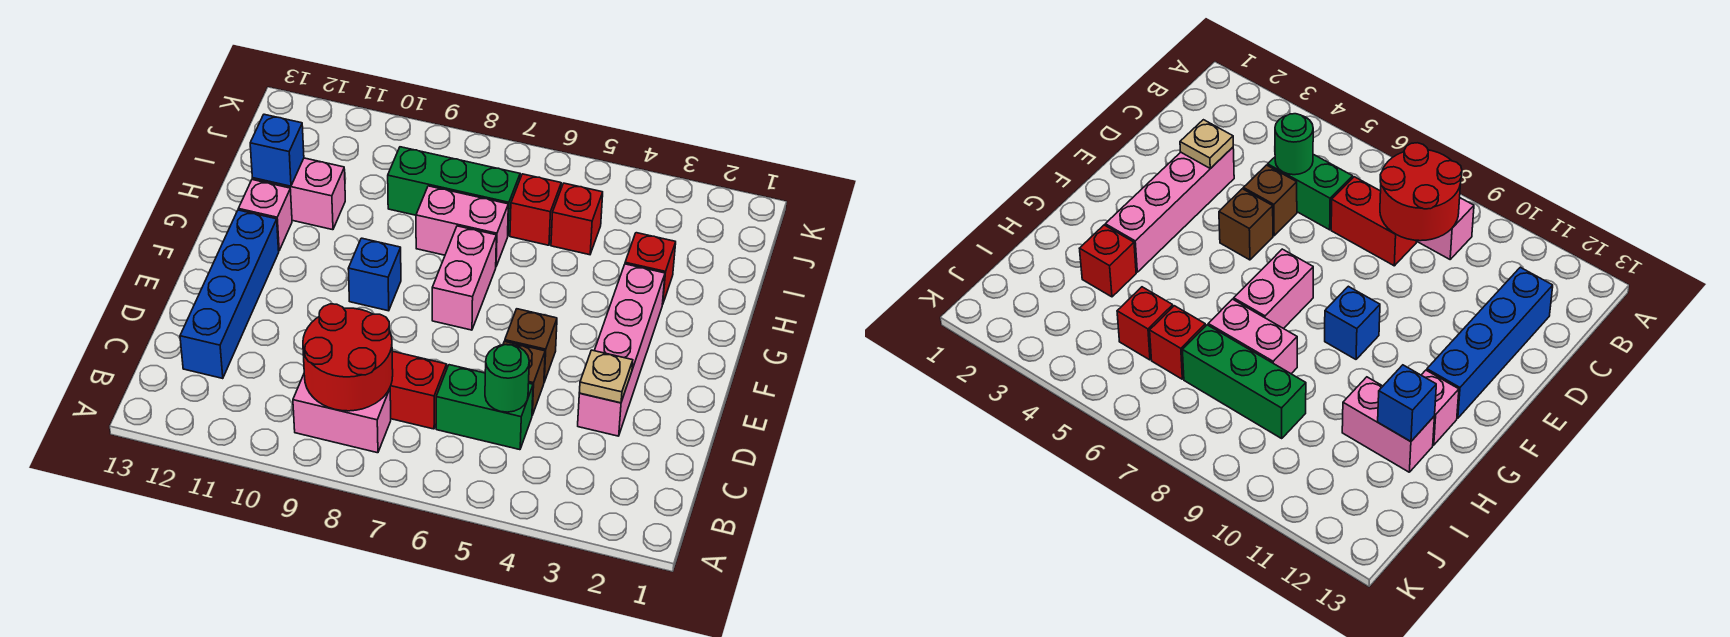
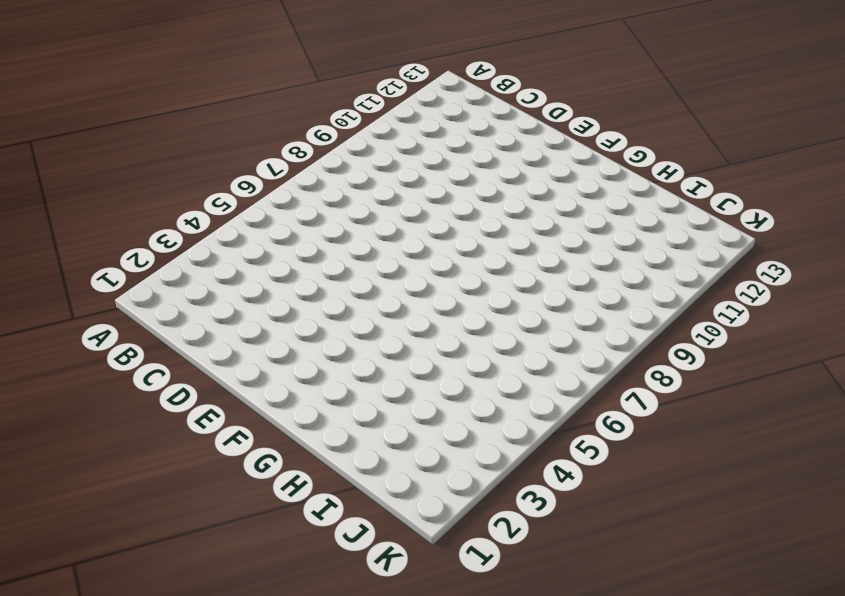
none -> pink brick B8:B9 level 1
none -> green brick C5:C6 level 1
none -> red brick C7:C8 level 1

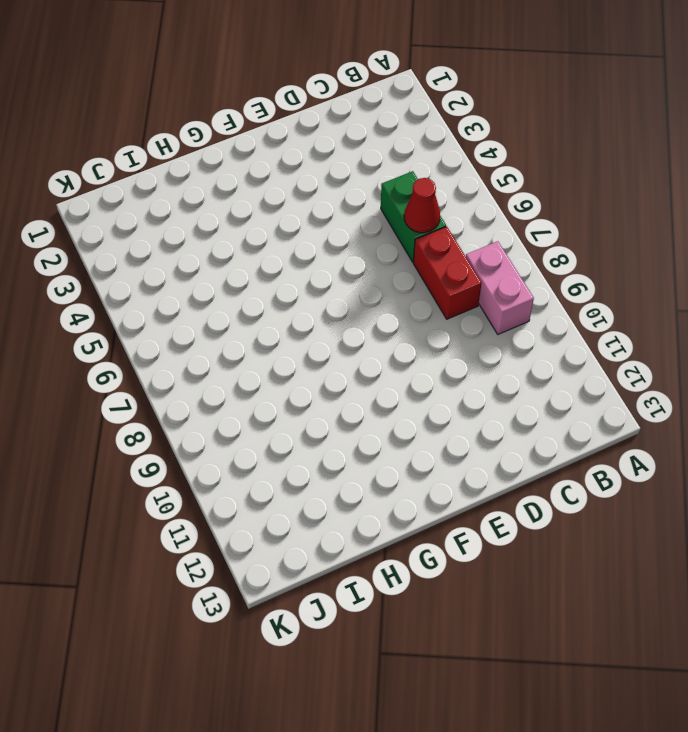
red cone C6 level 2 -> none
none -> blue brick C12:F12 level 1
none -> pink brick D3:G3 level 1
none -> brown brick D5 level 1

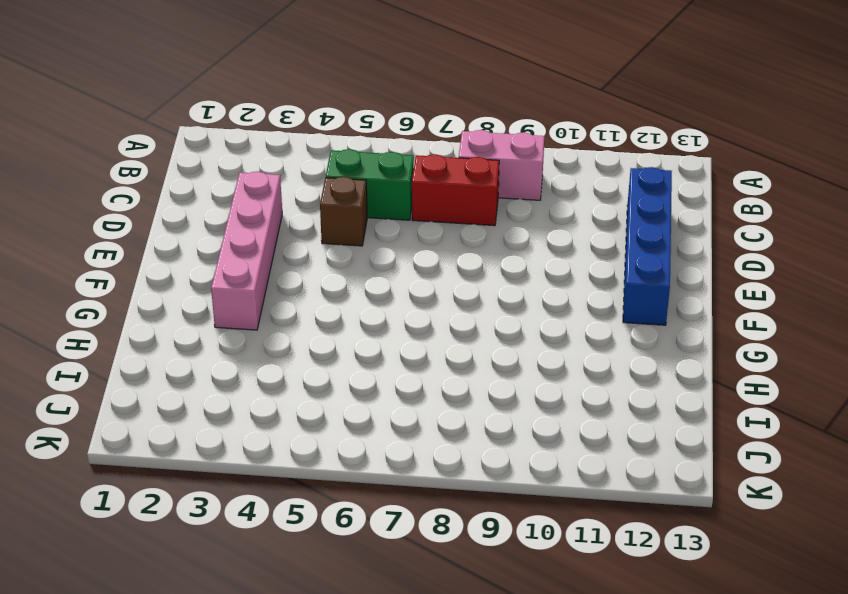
none -> brown brick E5 level 1
none -> pink brick F7:G7 level 1
none -> blue brick F9 level 1

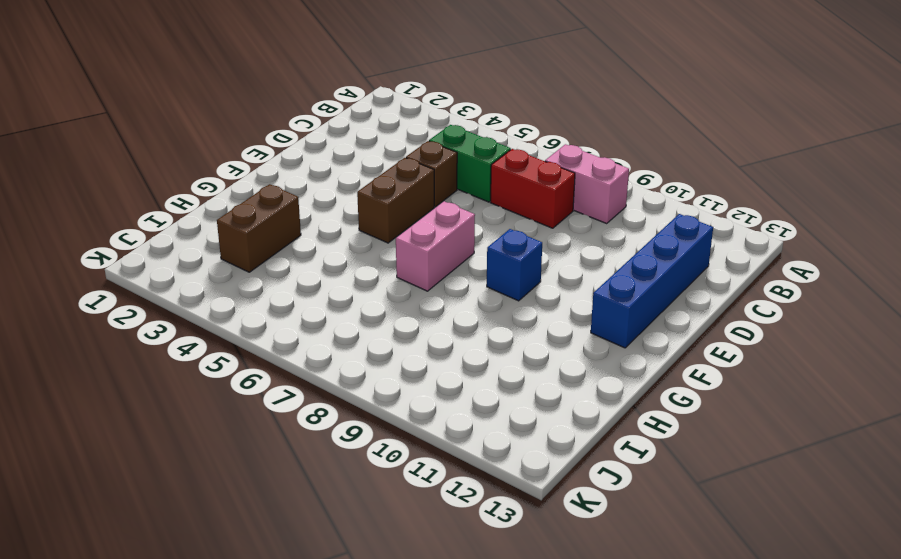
brown brick E5:F5 level 1 -> brown brick E5 level 1
brown brick H3:I3 level 1 -> red brick H3 level 1
none -> pink brick D3:G3 level 1
none -> pink brick G12 level 1
none -> pink brick H7:H8 level 1

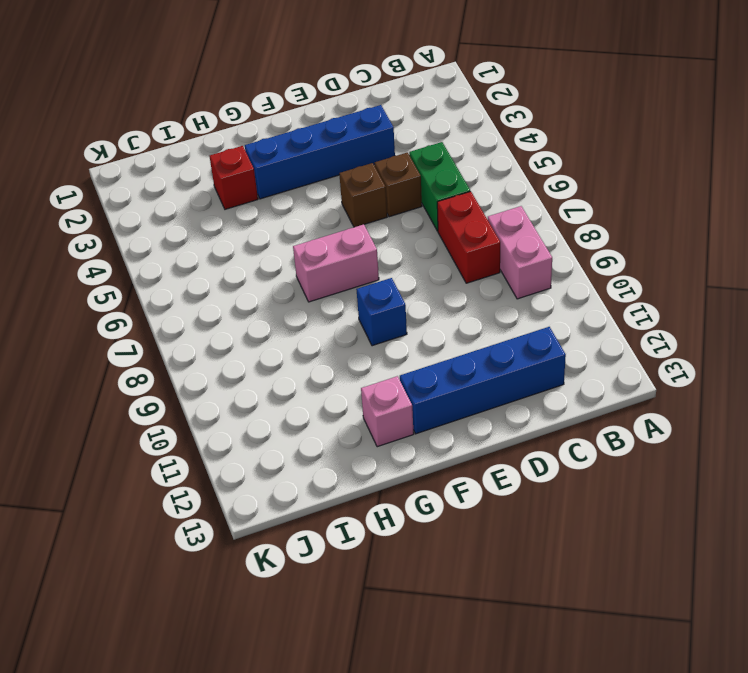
blue brick D3:G3 level 1 -> pink brick D3:G3 level 1
none -> pink brick H7:H8 level 1
none -> pink brick H11:H12 level 1
none -> red brick I5 level 1

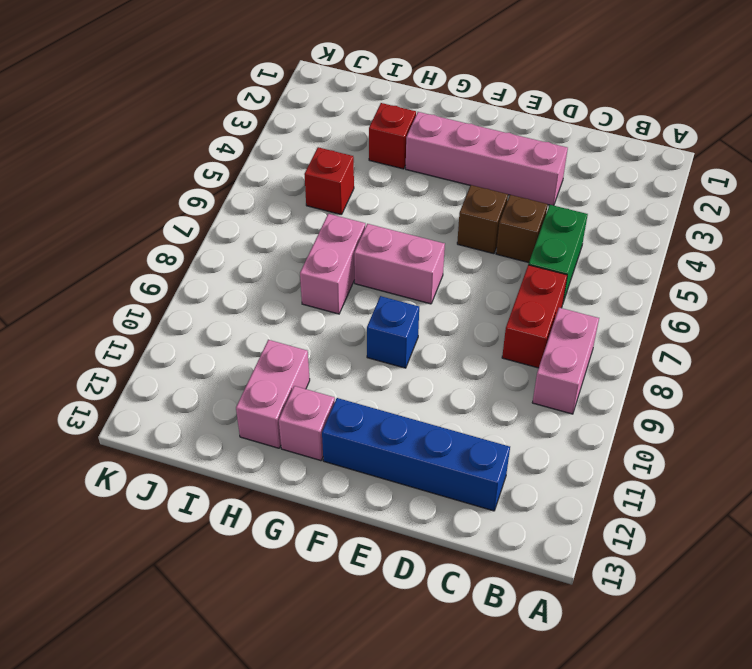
none -> red brick I6 level 1
none -> green brick I7:I9 level 1
none -> red round brick B8:C9 level 2

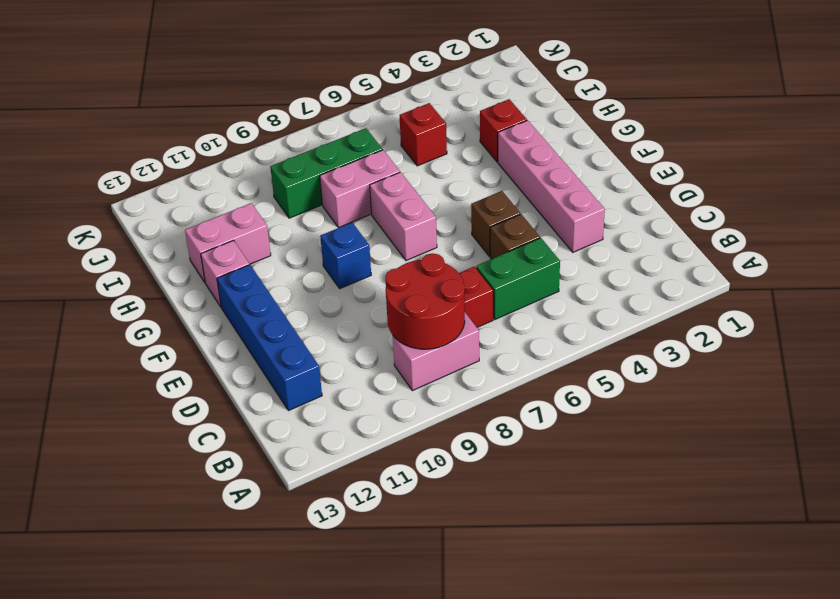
none -> red brick I6 level 1
none -> green round brick C5 level 2
none -> tan plate D3 level 2

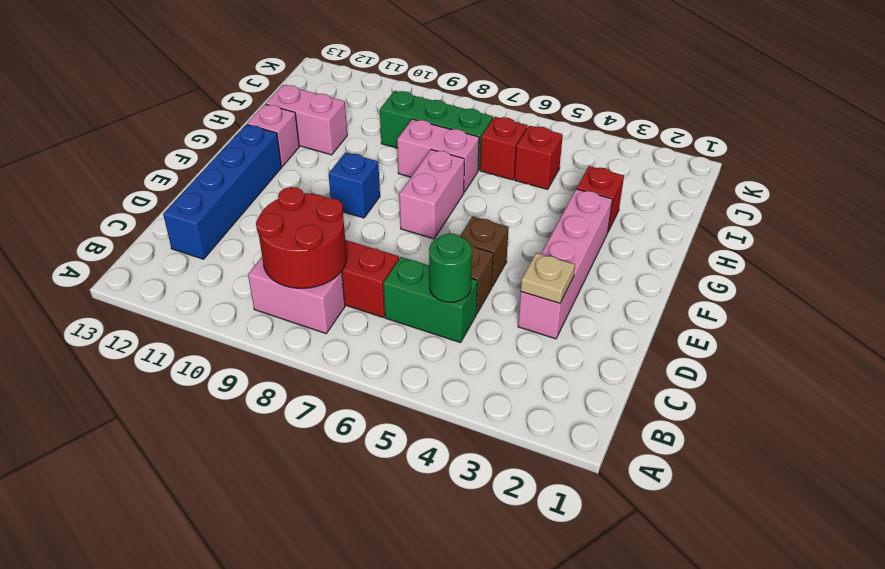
none -> blue brick H12 level 2

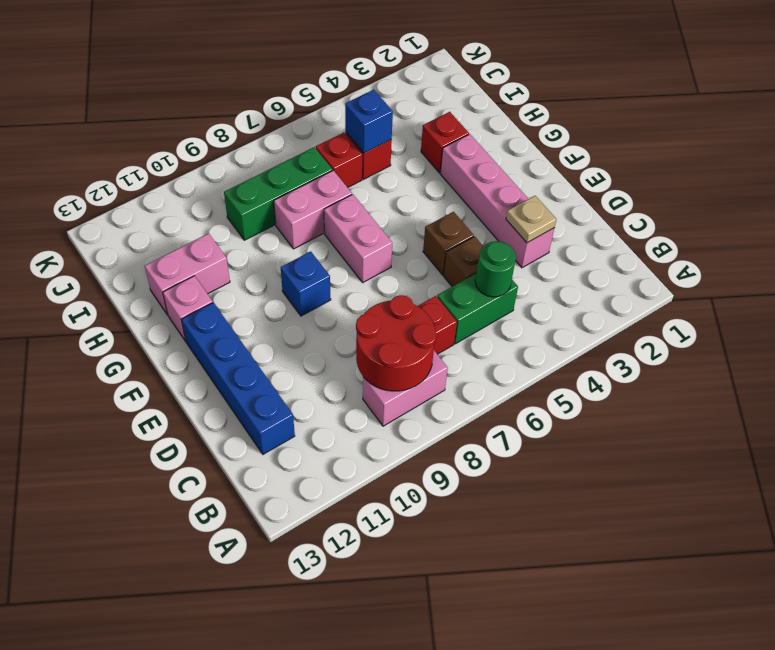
blue brick I5 level 2 -> blue brick H12 level 2

